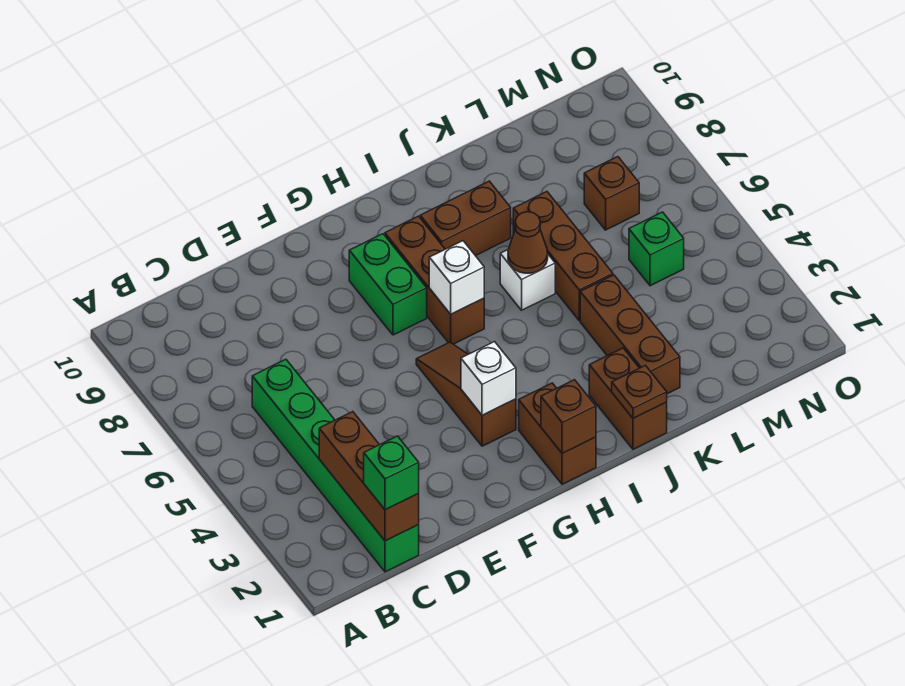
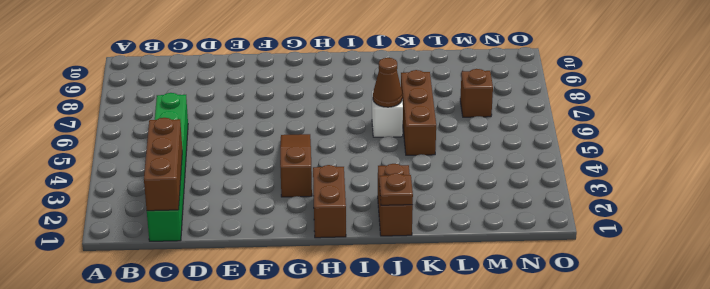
none -> green brick G7:G8 level 1
none -> brown brick H6:H8 level 1
none -> brown brick I8:J8 level 1

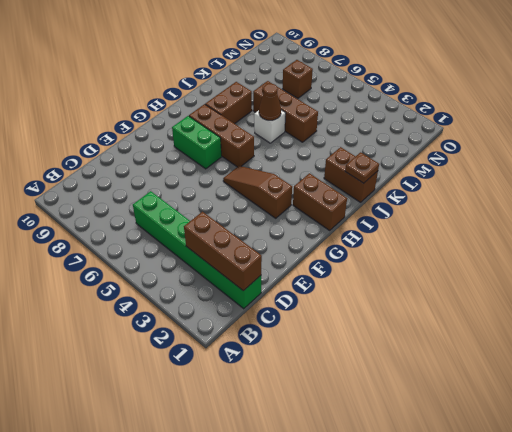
none -> brown brick K2:K4 level 1
none -> green brick M5 level 1
none -> white brick G3 level 2

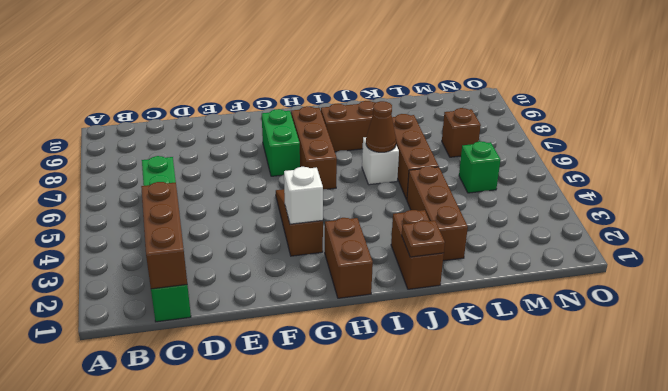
none -> brown brick H1 level 2
none -> white brick H6 level 2
none -> green brick C1 level 3

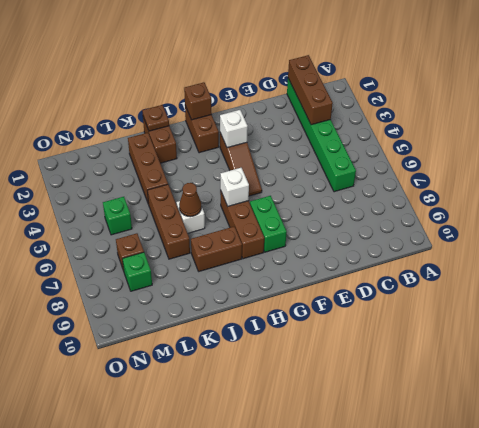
green brick M8 level 1 -> green brick C1 level 3

